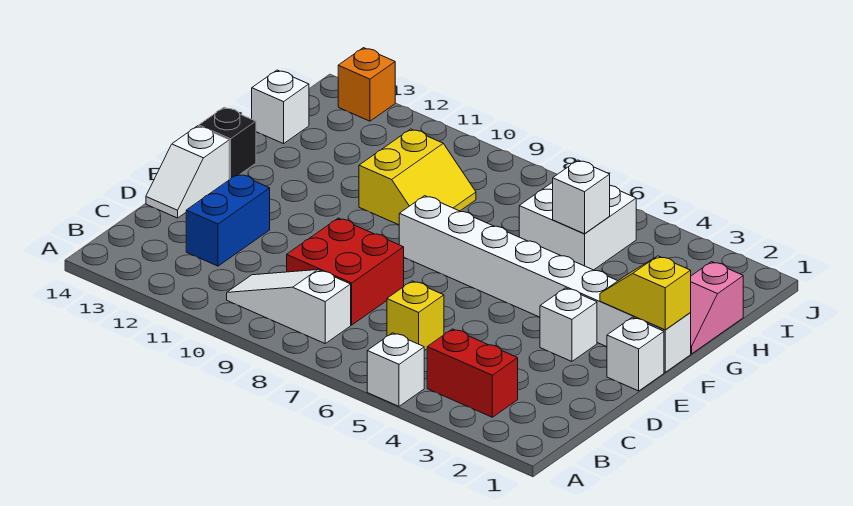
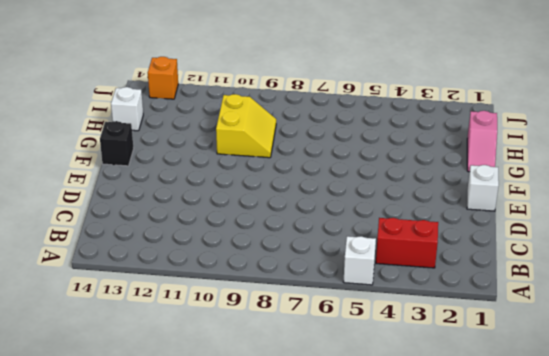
none -> white slope B8:B10 level 1 top 8
none -> yellow brick C6 level 1
none -> red brick C8:D9 level 1

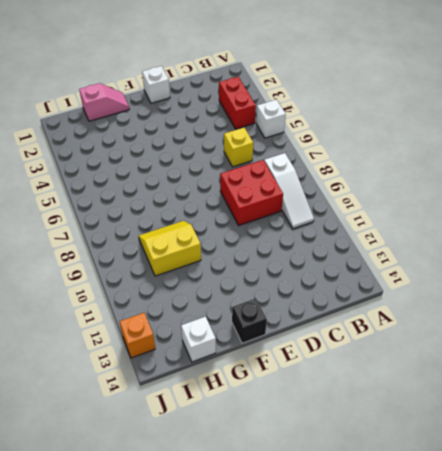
none -> blue brick C12:D12 level 1
none -> white slope D14:E14 level 1 top E
none -> white brick E3 level 1

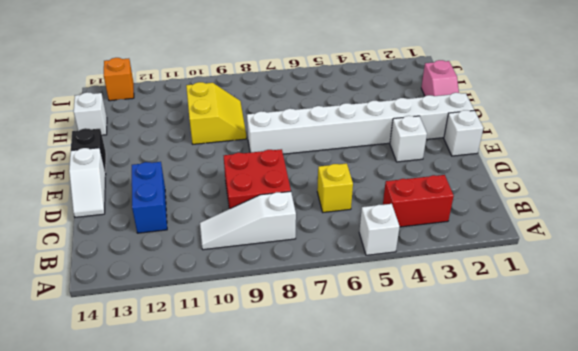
none -> white brick H5:I6 level 1
none -> yellow slope F1:F2 level 2 top 1
none -> white brick H5 level 2

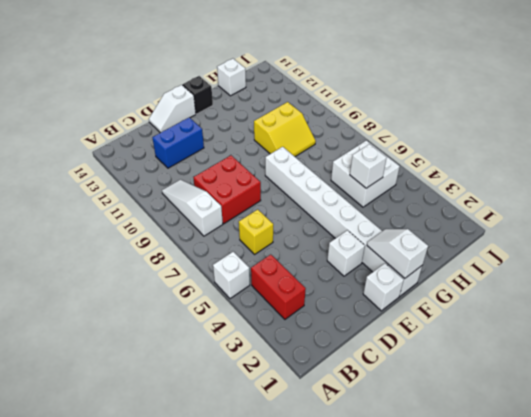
white slope F1:F2 level 2 top 1 -> yellow slope F1:F2 level 2 top 1
none -> pink slope G1:H1 level 1 top H
none -> orange brick J13 level 1

